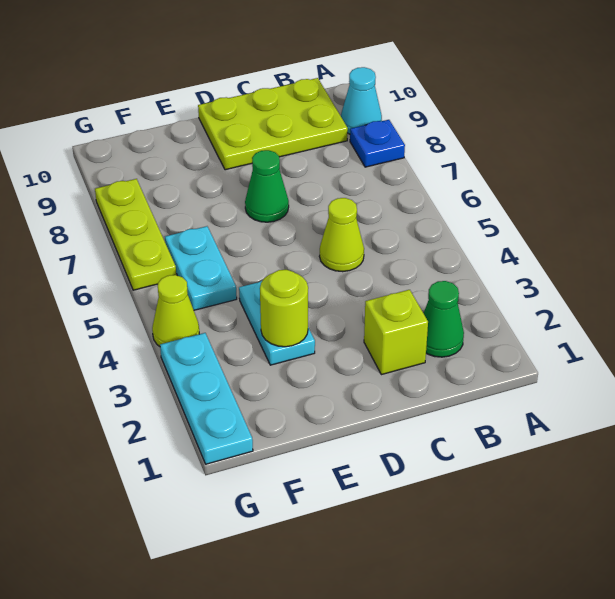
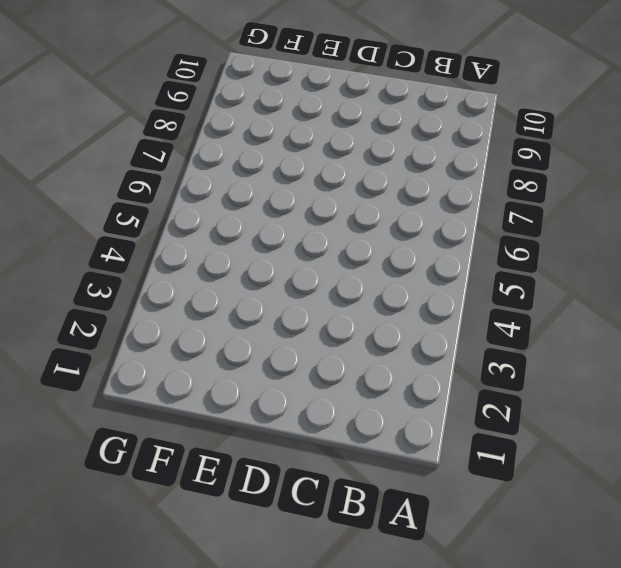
none -> blue plate A8 level 1
none -> cyan cone A9 level 1
none -> green cone B2 level 1

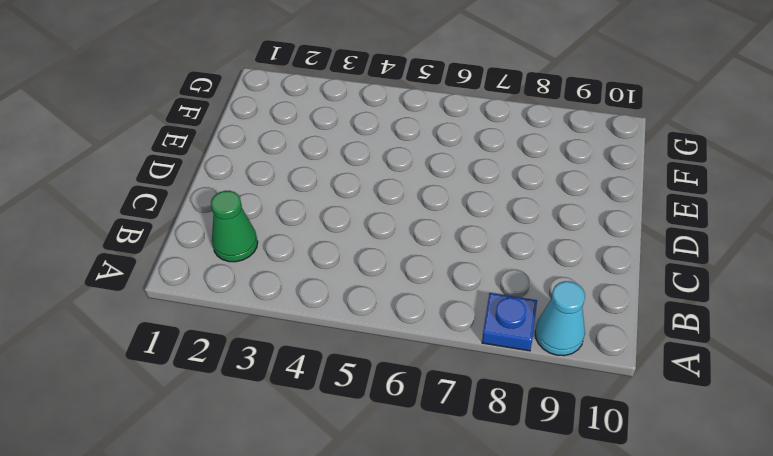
none -> lime plate B9:D10 level 1
none -> lime brick C2 level 1
none -> lime cone C5 level 1

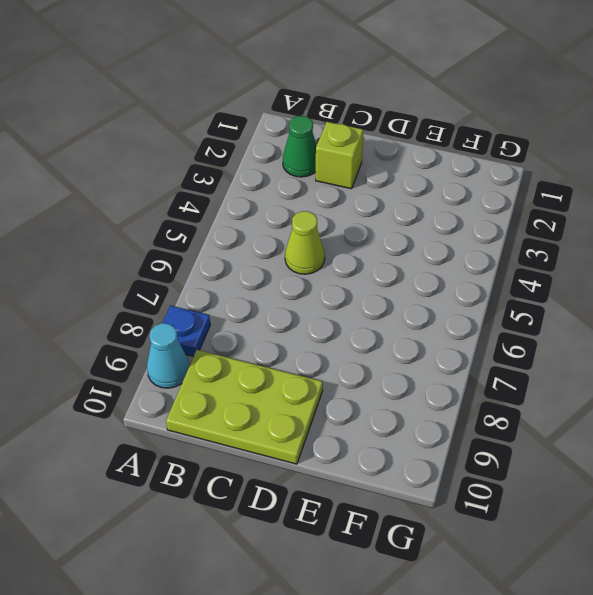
none -> green cone D7 level 1
none -> cyan plate E3:E4 level 1
none -> cyan plate F5:F6 level 1

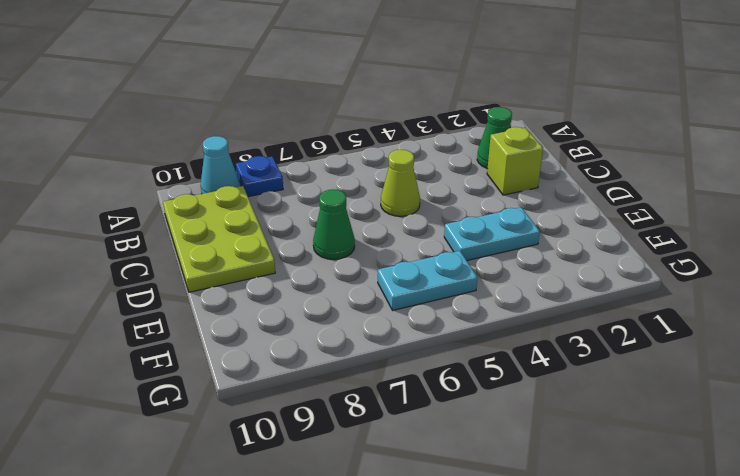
none -> cyan plate G1:G3 level 1
none -> lime cone G4 level 1
none -> lime plate G6:G8 level 1

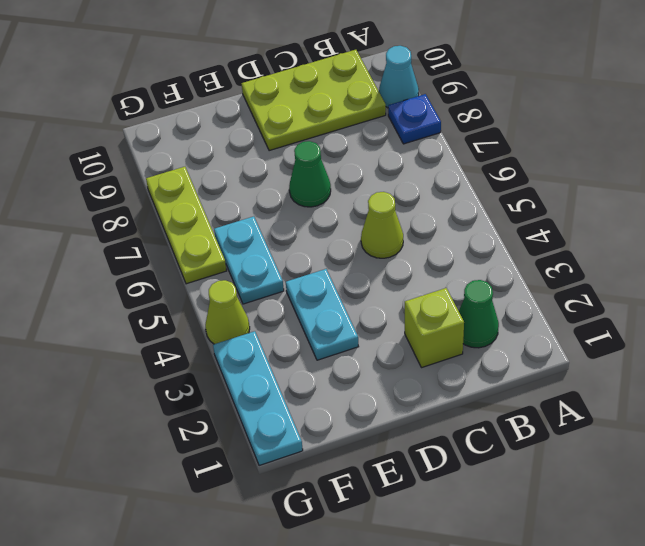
none -> lime round brick E3 level 2

